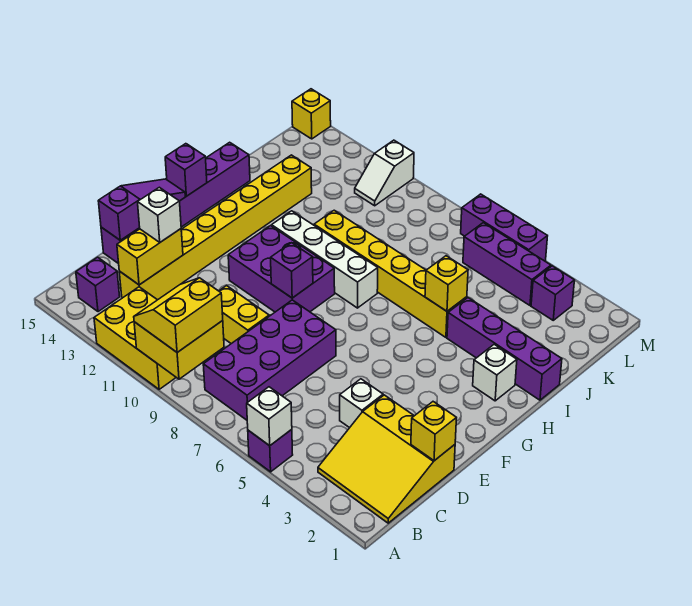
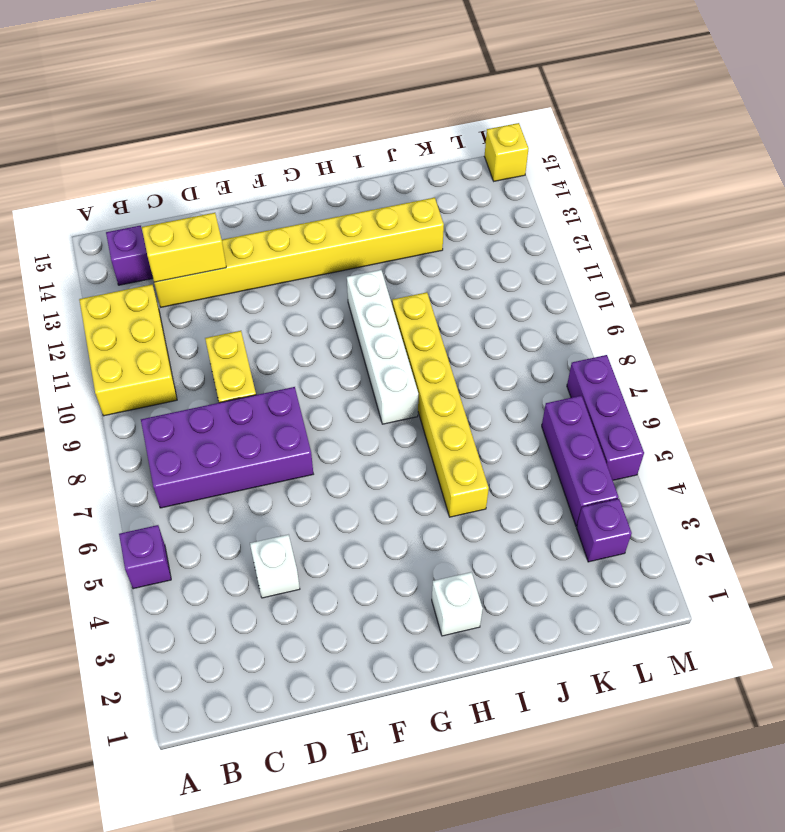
none -> yellow slope B1:D3 level 1 top D
none -> purple brick D15:I15 level 1
none -> purple brick F9:G11 level 1

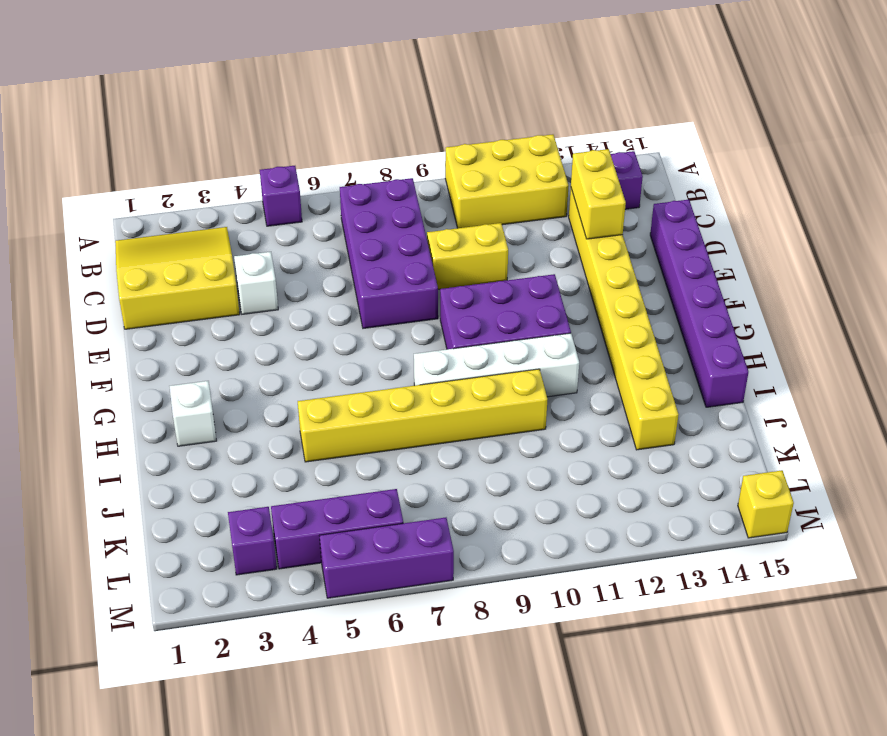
none -> purple brick I1:I4 level 1
none -> white slope L11:M11 level 1 top M
none -> white brick A5 level 2

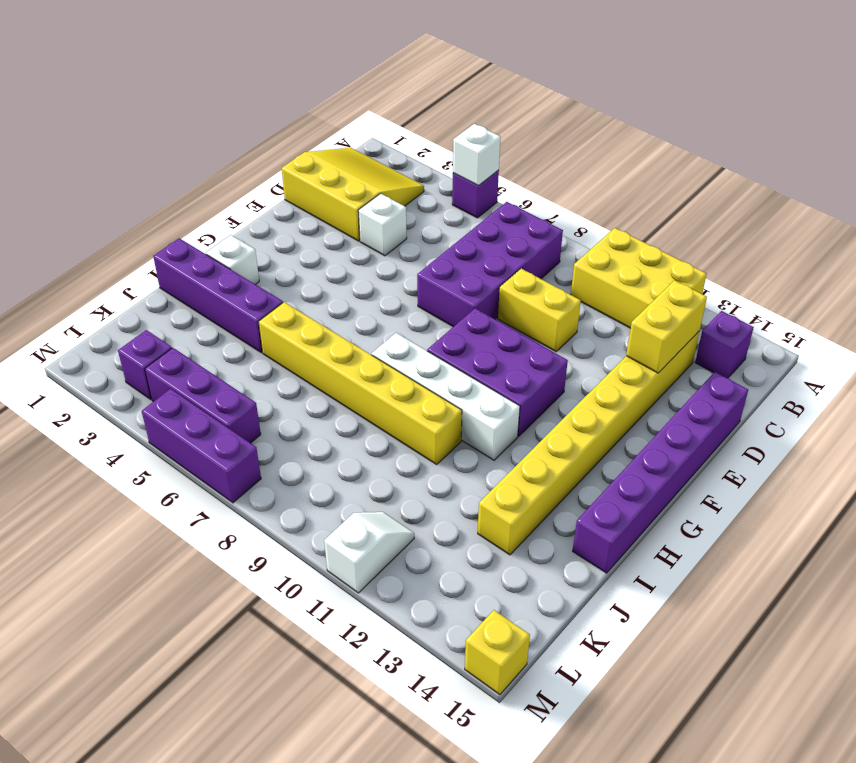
none -> yellow brick A9:B10 level 2
none -> yellow brick D1 level 2
none -> purple slope D15:F15 level 2 top D

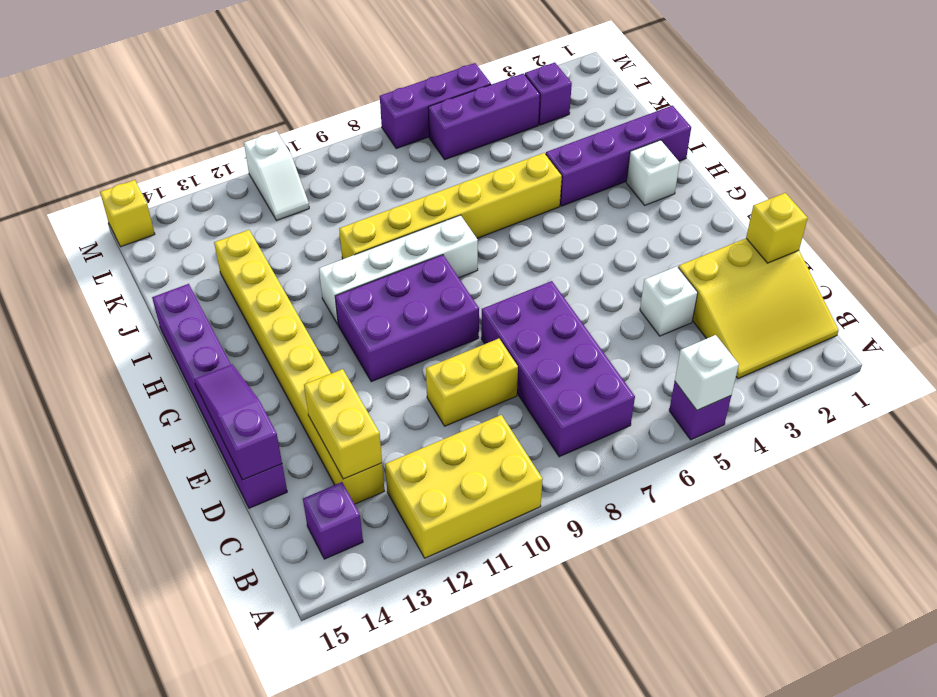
none -> yellow brick A9:B10 level 2
none -> purple brick F9 level 2
none -> purple brick G15 level 2

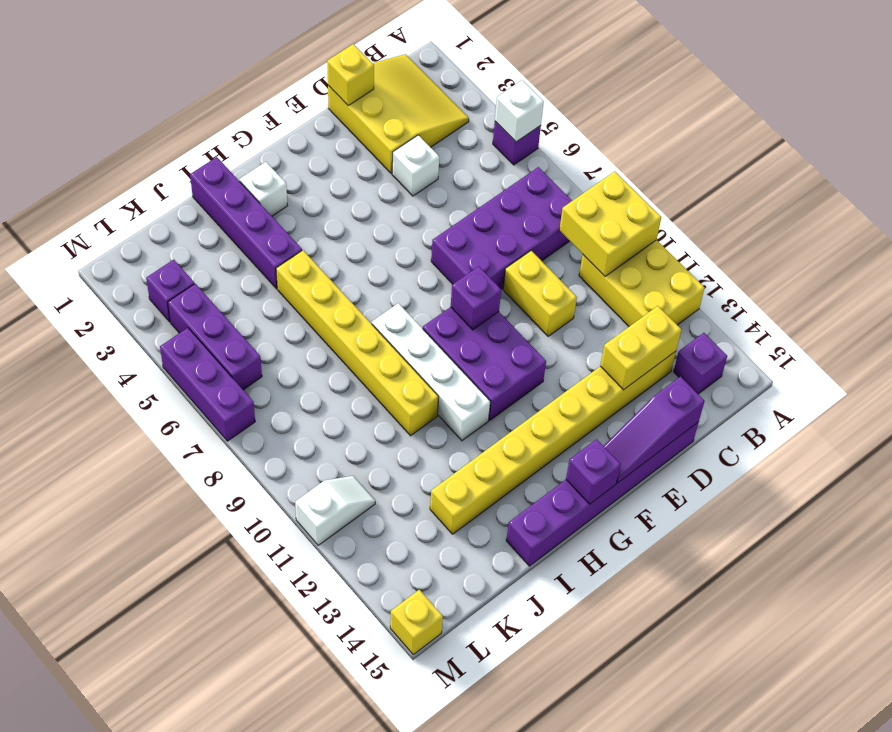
none -> yellow brick I5 level 2
none -> yellow slope A9:B10 level 3 top 9
none -> white brick D13 level 3

